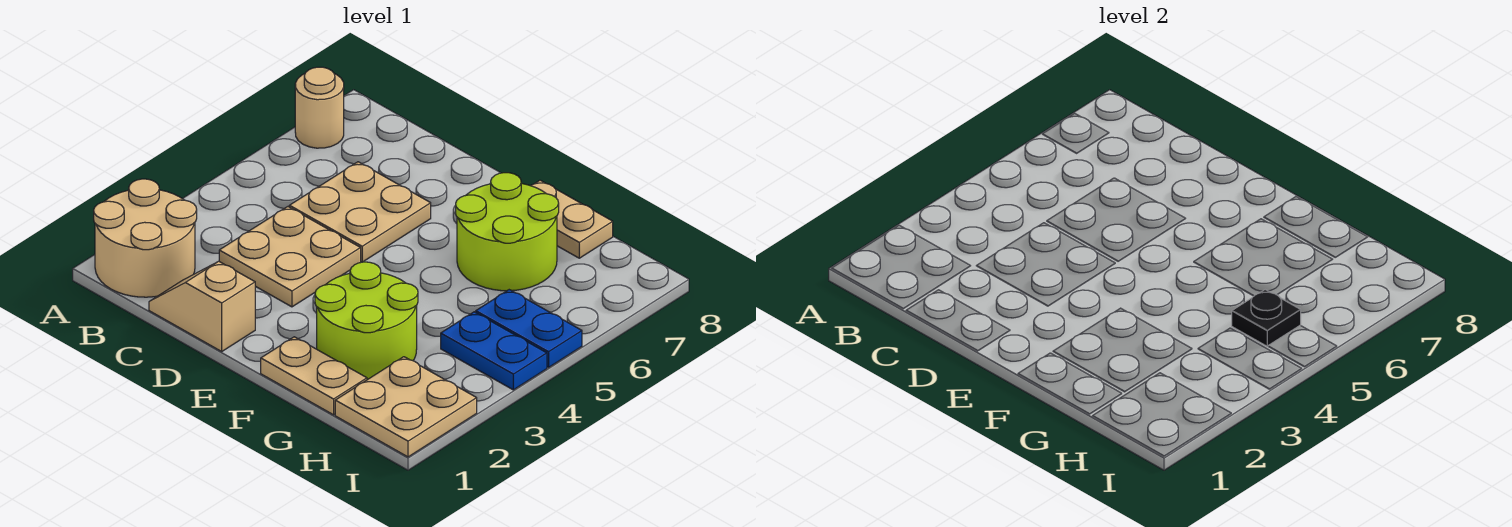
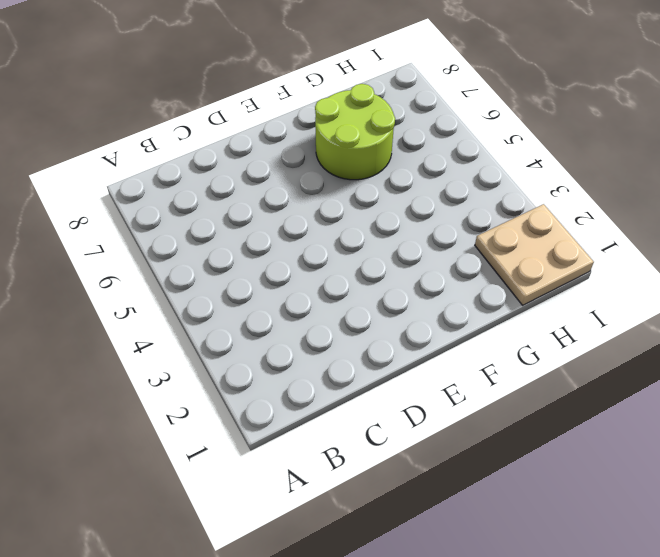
none -> tan round brick A1:B2 level 1
none -> tan round brick A7 level 1
none -> tan slope C1:D1 level 1 top D

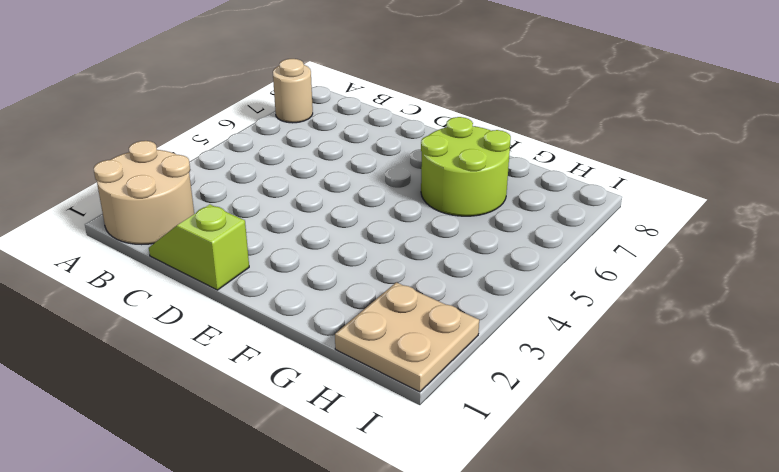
lime slope C1:D1 level 1 top D -> tan slope C1:D1 level 1 top D
none -> tan plate C3:D4 level 1
none -> tan plate C5:D6 level 1
none -> tan plate F1:G1 level 1

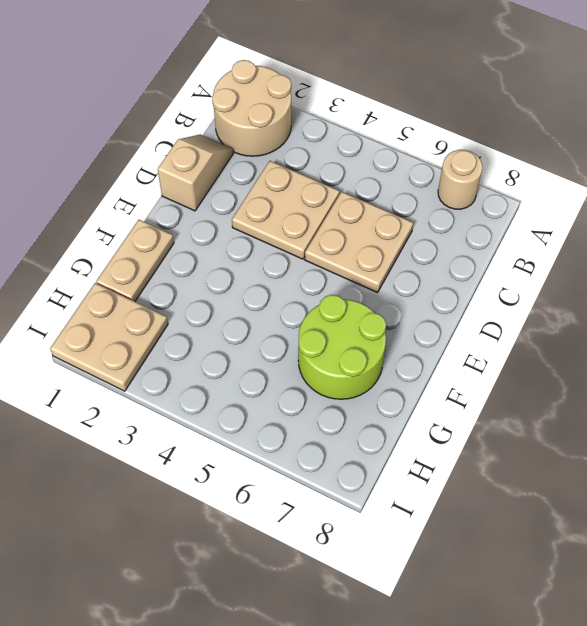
none -> lime round brick F2:G3 level 1
none -> tan plate F8:G8 level 1
none -> blue plate H4:I4 level 1

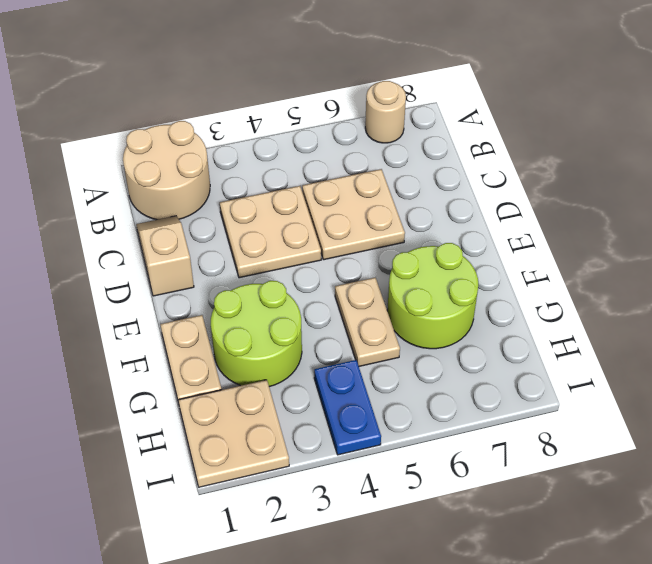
tan plate F5:G5 level 1 -> tan plate F8:G8 level 1
none -> blue plate H5:I5 level 1
none -> black plate H5 level 2

